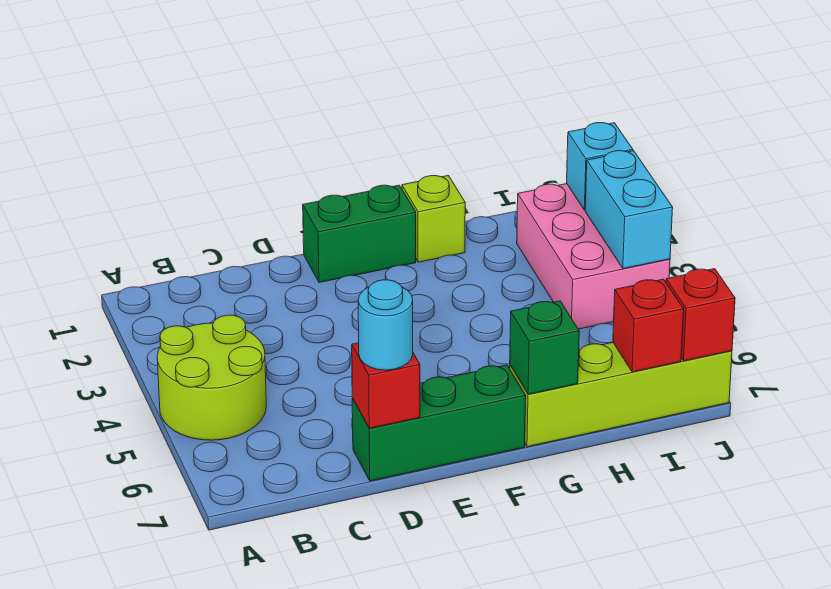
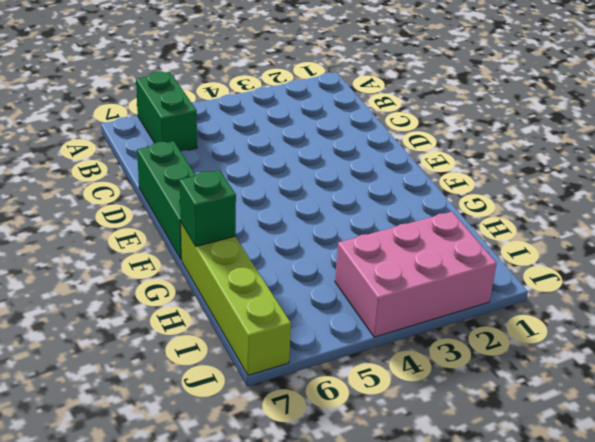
green brick A6:B6 level 1 -> green brick E1:F1 level 1
none -> lime round brick A4:B5 level 1
none -> lime brick G1 level 1
none -> red brick D7 level 2

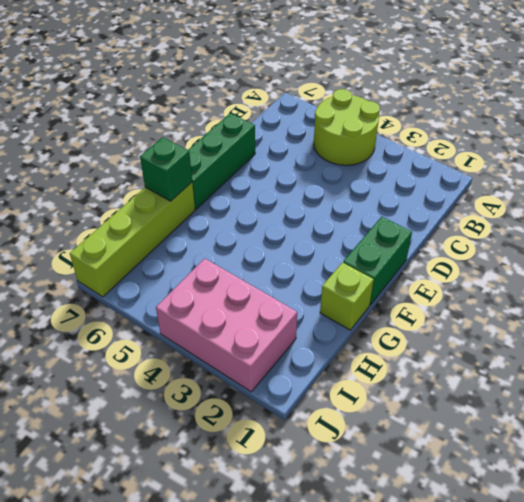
none -> red brick D7 level 2
none -> red brick I7 level 2
none -> cyan brick J2 level 2

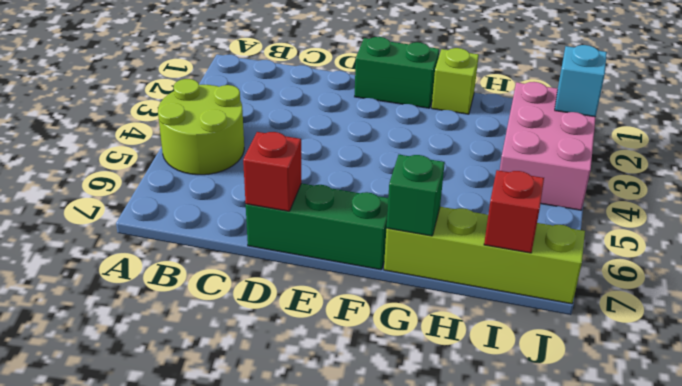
none -> cyan brick J3:J4 level 2
none -> red brick J7 level 2
none -> cyan round brick D7 level 3

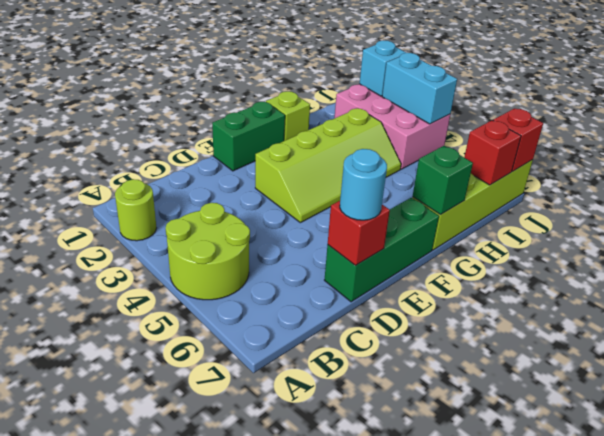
lime round brick A2 level 1 -> none
lime slope E3:H4 level 1 top 3 -> none

